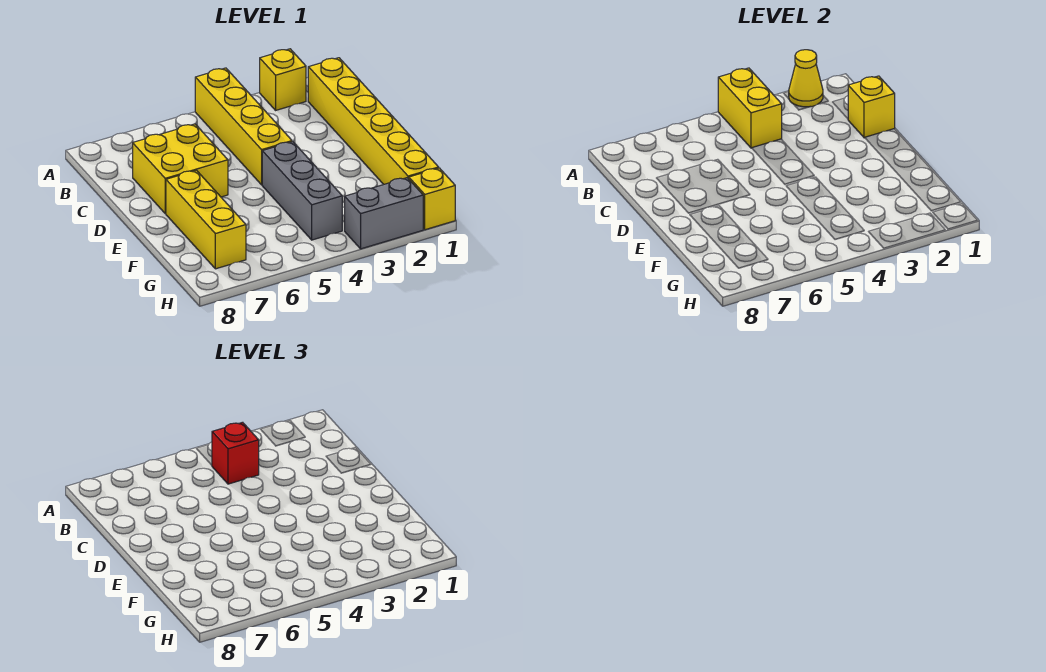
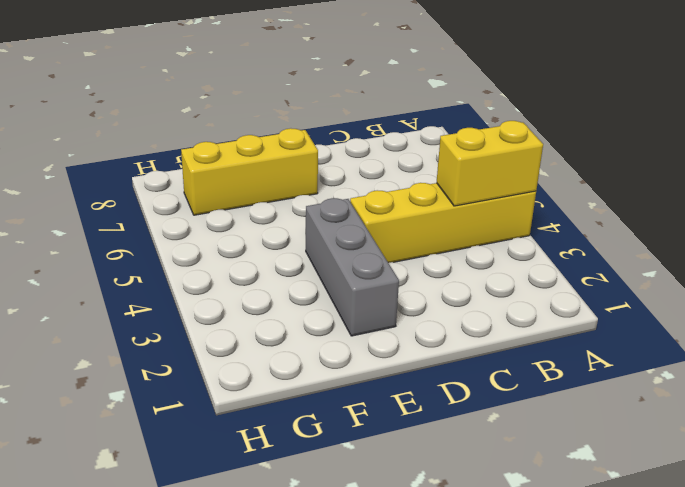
grey brick E2:E4 level 1 -> grey brick E4:G4 level 1
none -> yellow brick A2 level 1
none -> yellow brick B1:G1 level 1
none -> yellow brick C6:D7 level 1

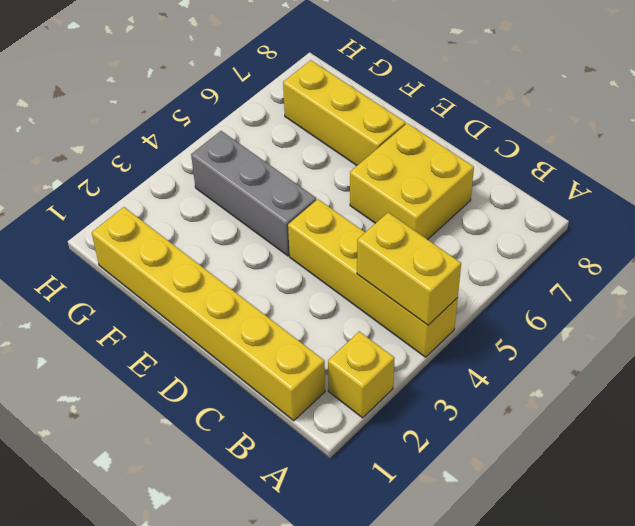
none -> yellow brick H1 level 1
none -> grey brick H2:H3 level 1
none -> yellow cone A2 level 2

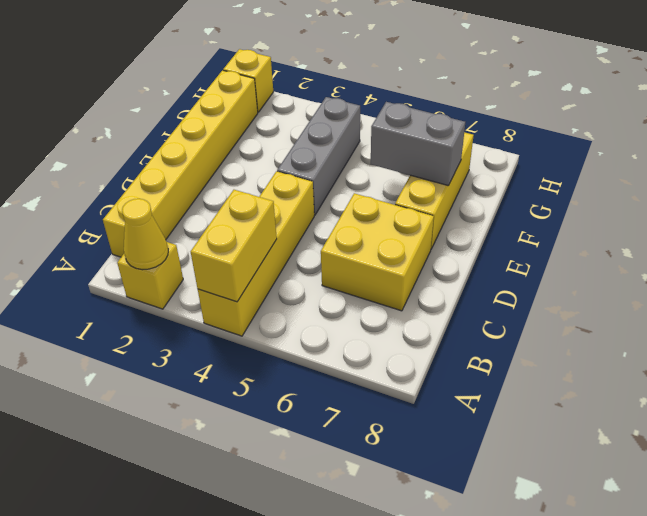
grey brick F6:F7 level 2 -> grey brick H2:H3 level 1
none -> yellow brick C1 level 2
none -> red brick B4 level 3

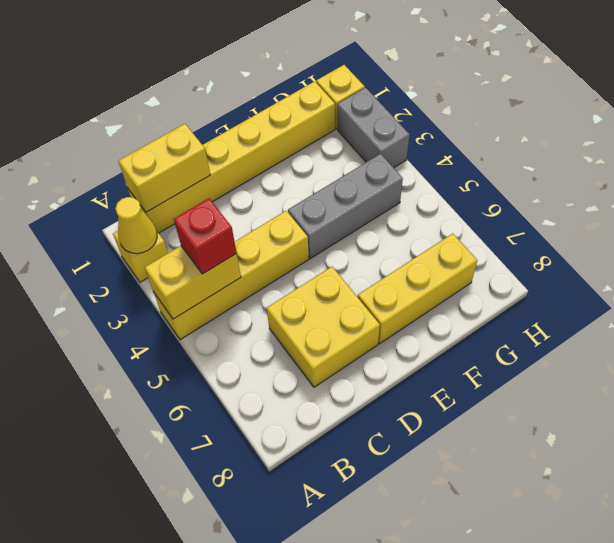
yellow brick B1:C1 level 2 -> yellow brick C1 level 2

